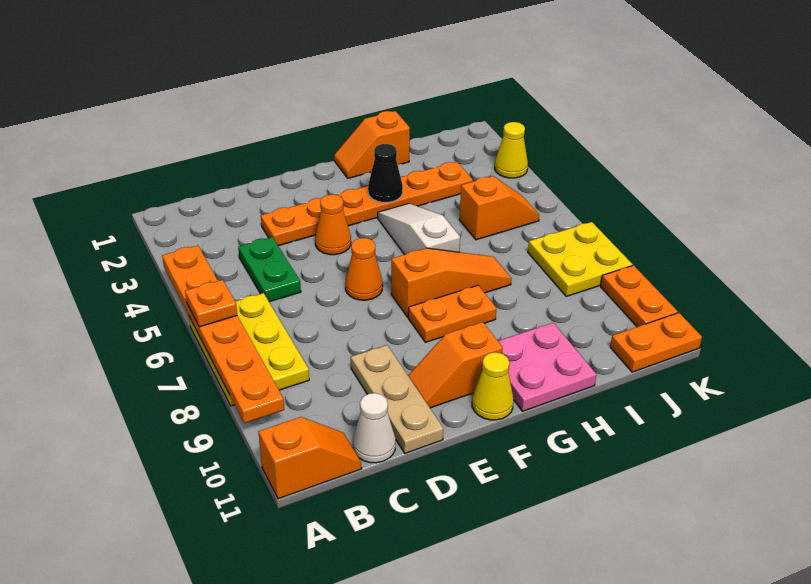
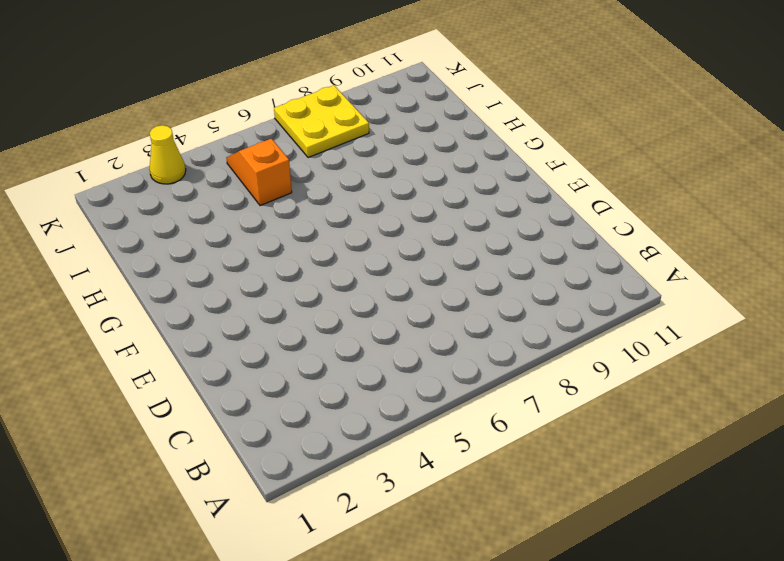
none -> yellow plate A6:B8 level 1
none -> orange slope A11:B11 level 1 top A
none -> green plate C4:C5 level 1

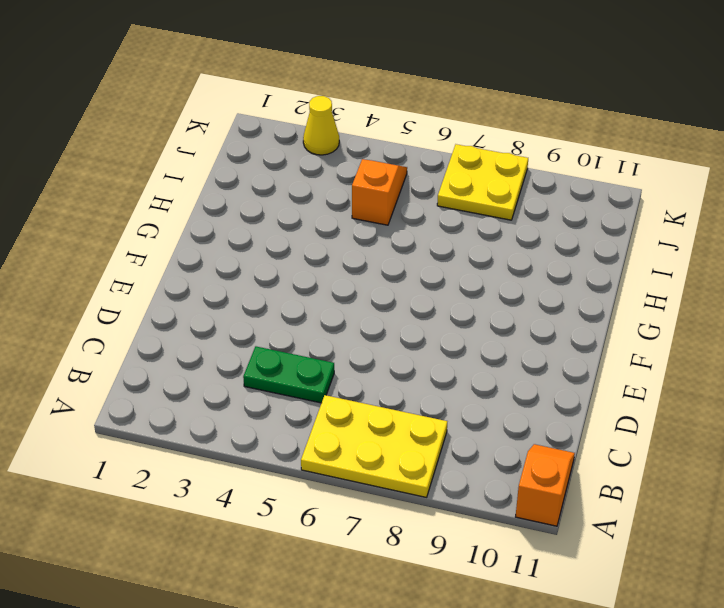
none -> white cone C11 level 1
none -> orange plate D3:I3 level 1
none -> tan plate D9:D11 level 1

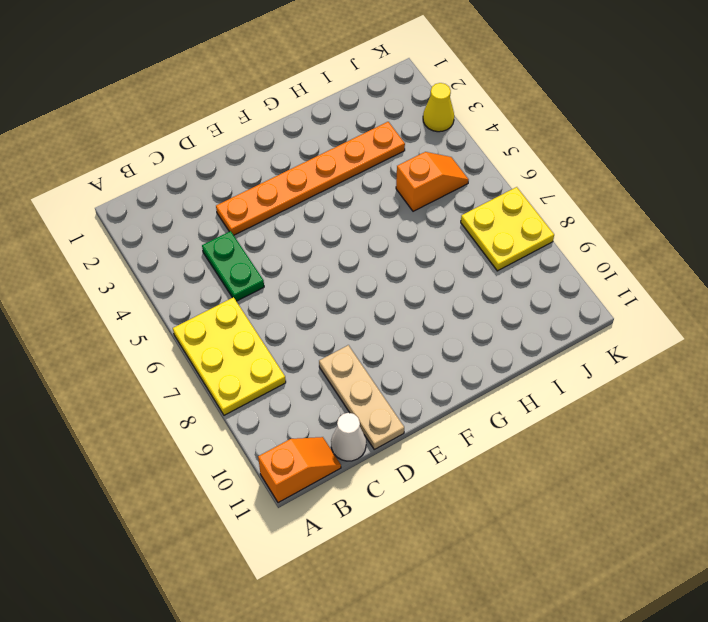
none -> orange cone E4 level 1
none -> orange cone E6 level 1
none -> orange slope E10:F10 level 1 top F

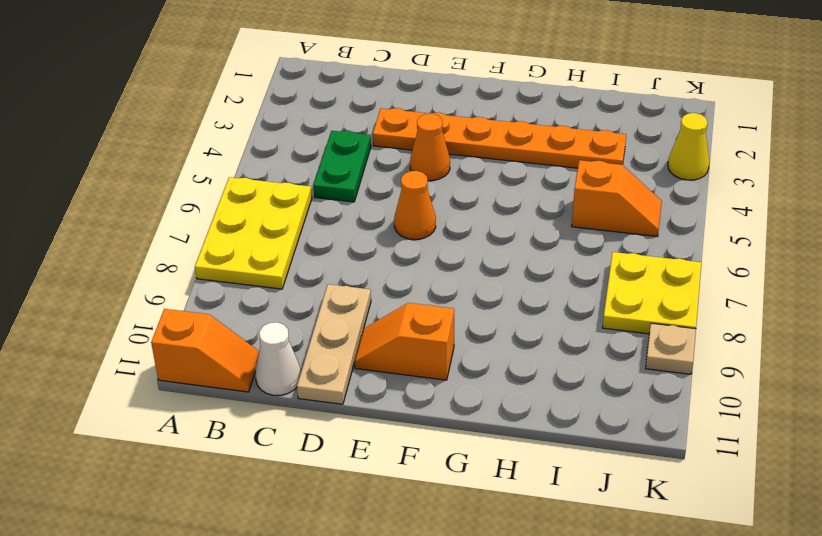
tan plate K9 level 1 -> orange plate K9:K10 level 1
none -> orange slope F7:H7 level 1 top F
none -> orange plate F8:G8 level 1
none -> yellow cone F11 level 1

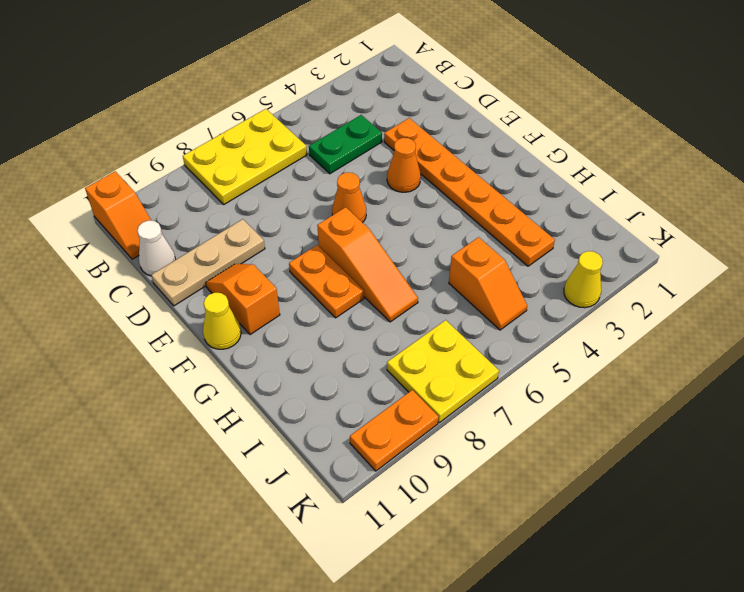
none -> orange slope G1:H1 level 1 top H
none -> white slope G4:G6 level 1 top 6
none -> pink plate G10:H11 level 1

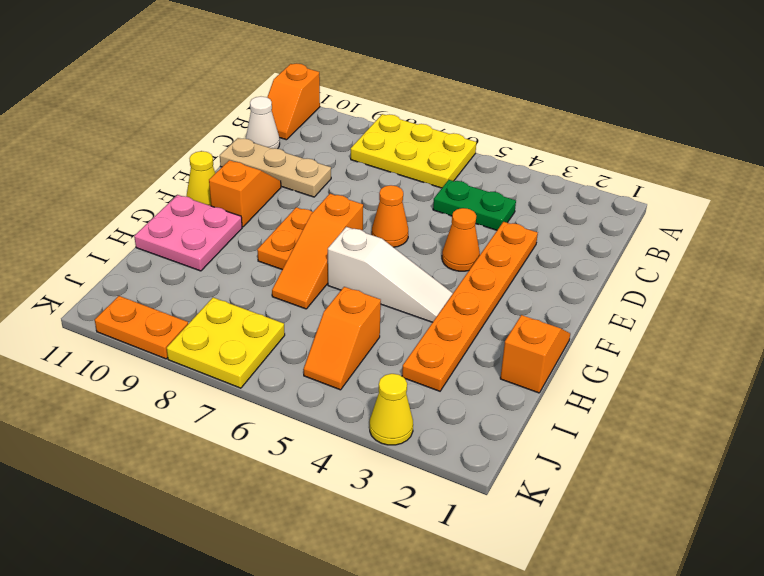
none -> orange plate J11:K11 level 1
none -> orange plate A4:A9 level 2
none -> black cone G3 level 2

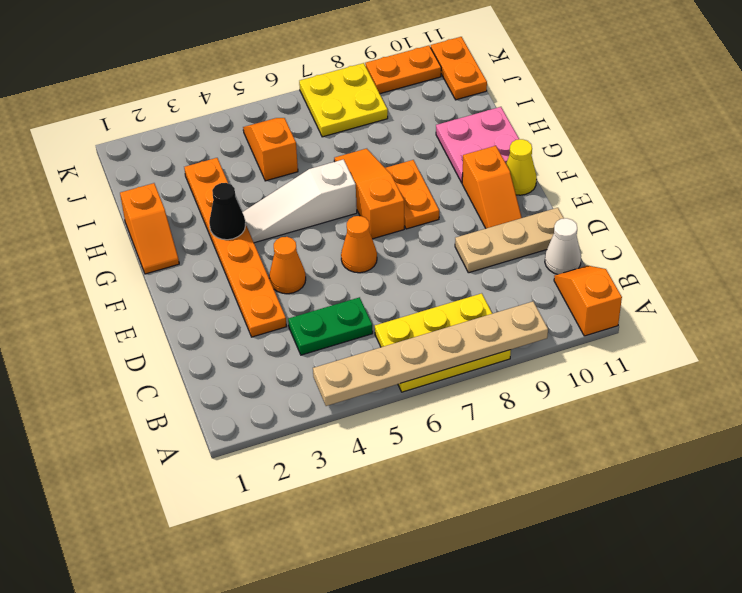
tan plate A4:A9 level 2 -> orange plate A4:A9 level 2
none -> yellow cone K3 level 1
none -> orange plate A6 level 3

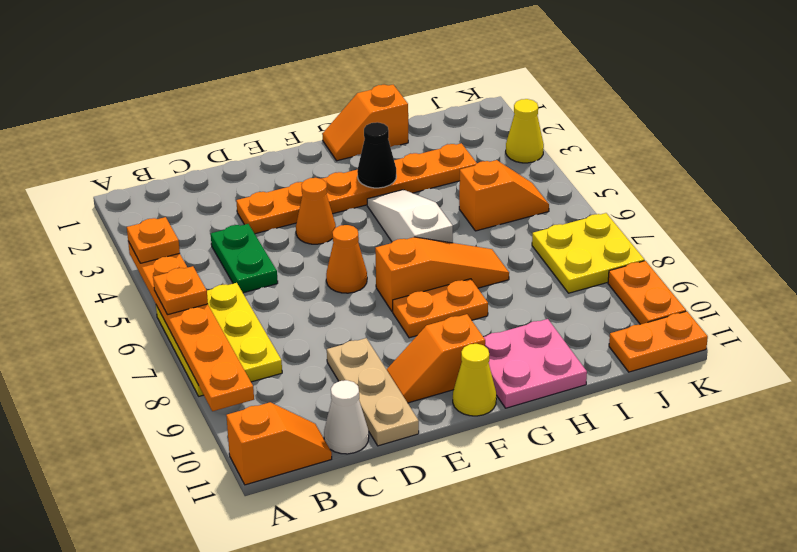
orange plate A4 level 3 -> none

